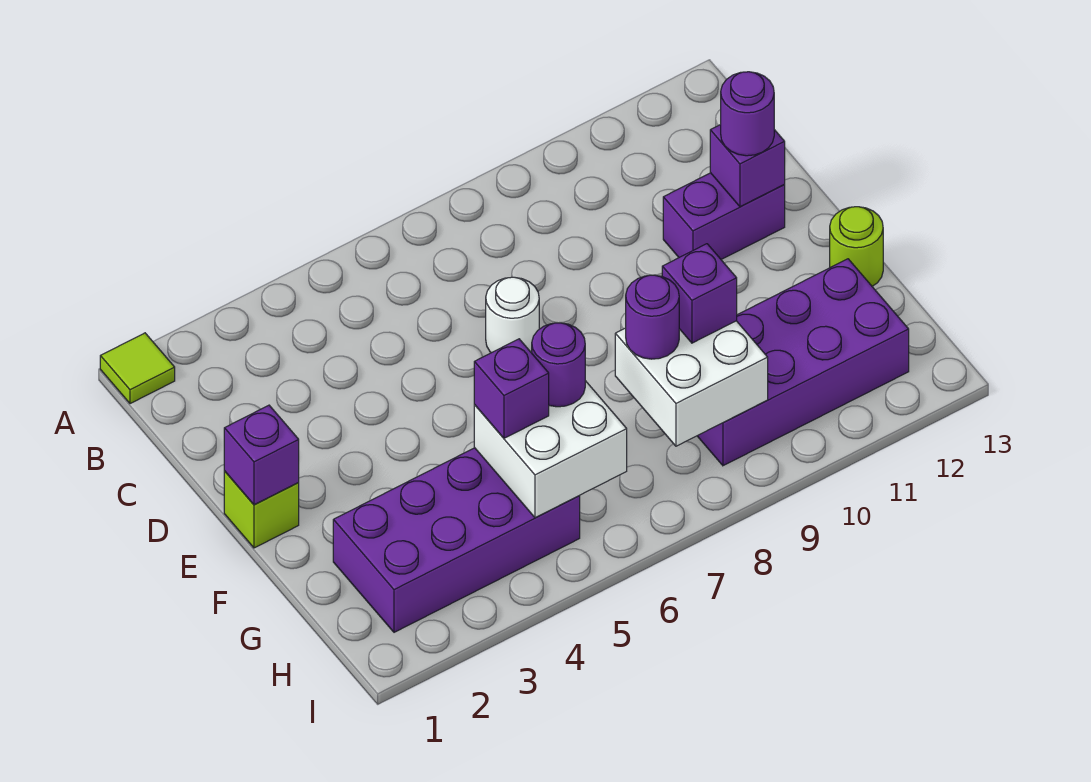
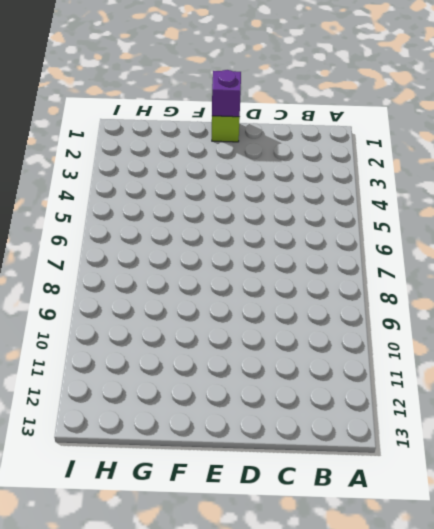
none -> lime tile A1 level 1
none -> white round brick D7 level 1
none -> purple brick D11:D12 level 1

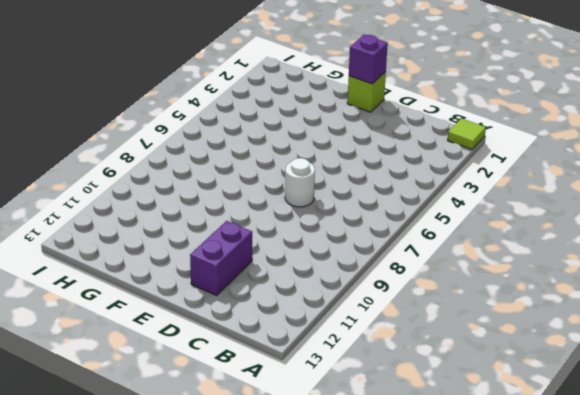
none -> lime round brick F13 level 1
none -> purple brick G2:H5 level 1
none -> purple brick G9:H12 level 1

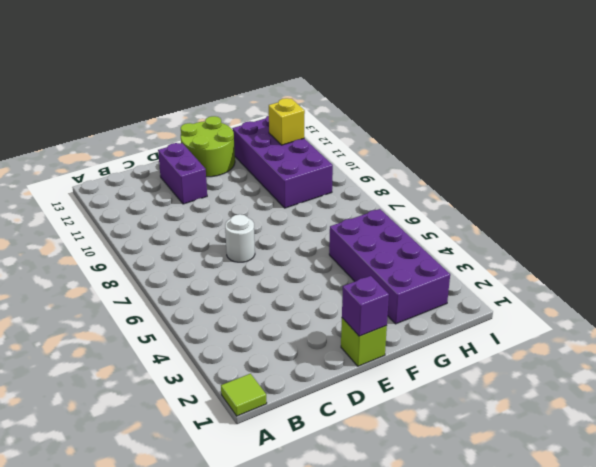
lime round brick E12:F13 level 1 -> lime round brick F13 level 1
yellow brick H11 level 2 -> none
none -> purple brick D12 level 2
none -> white brick G5:H6 level 2
none -> white brick G8:H9 level 2

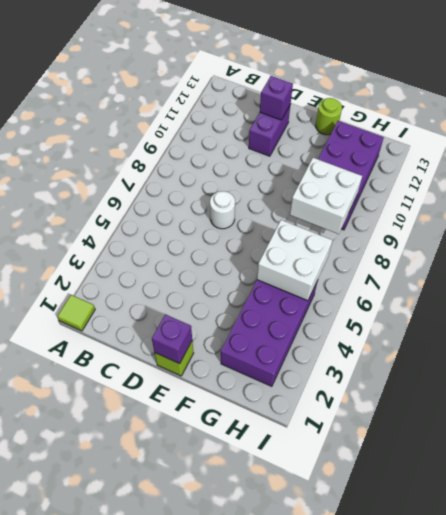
none -> purple round brick D12 level 3
none -> purple brick G5 level 3
none -> purple round brick G6 level 3

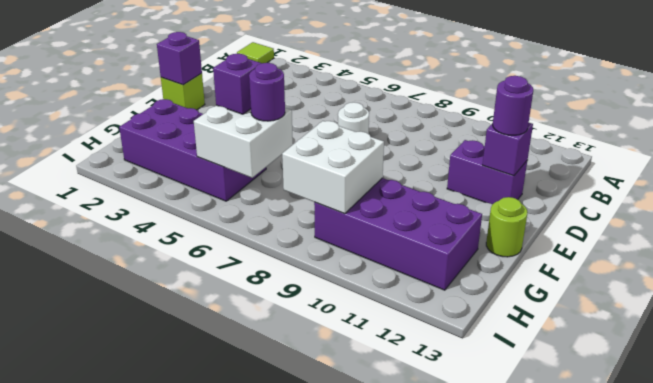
none -> purple round brick G8 level 3
none -> purple brick G9 level 3

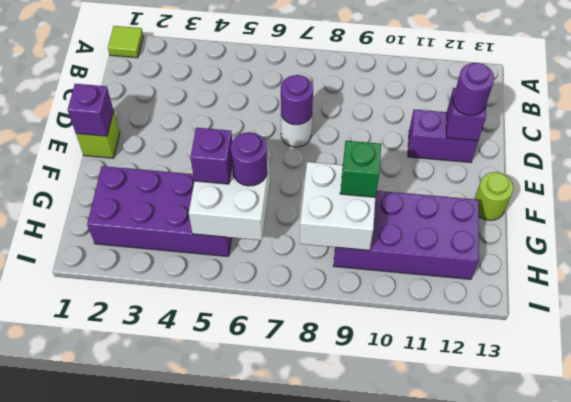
purple round brick D7 level 2 -> purple round brick G8 level 3
green brick G9 level 3 -> purple brick G9 level 3

